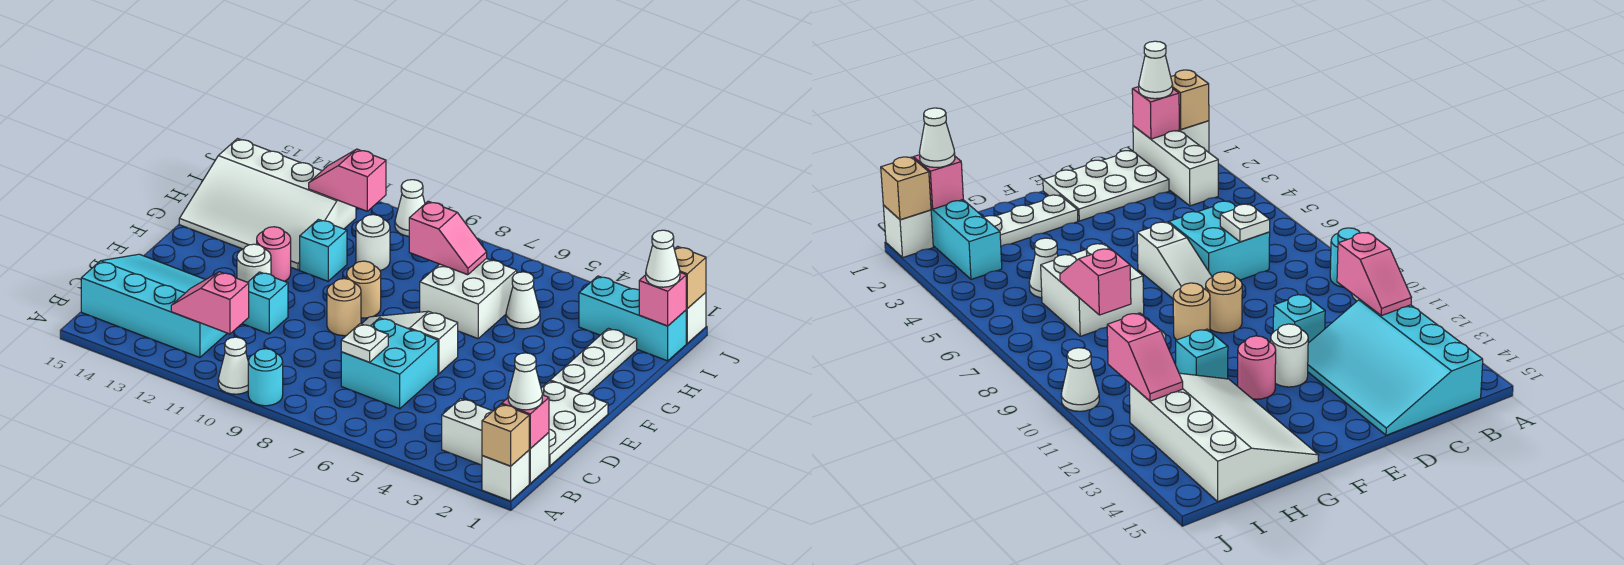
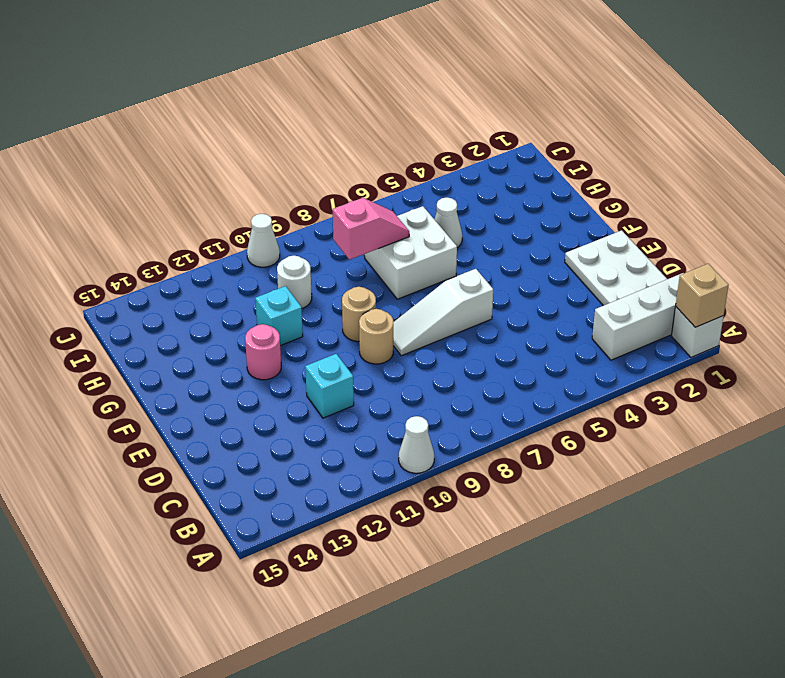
none -> cyan round brick A9 level 1
none -> cyan slope B12:D15 level 1 top B
none -> cyan brick C6:D7 level 1
none -> white round brick E12 level 1

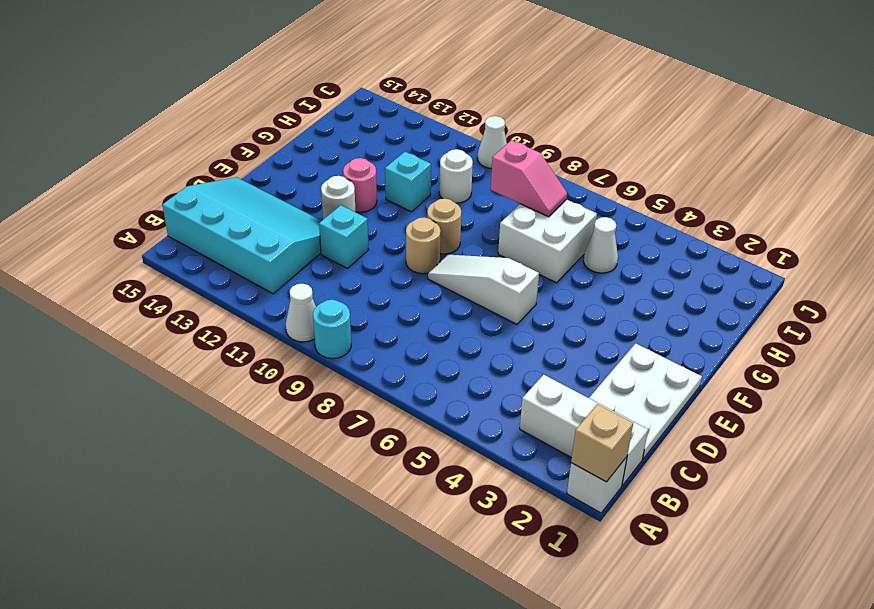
none -> cyan brick C6:D7 level 1
none -> white plate F2:H2 level 1
none -> white slope G12:I15 level 1 top I
none -> cyan brick I1:I3 level 1

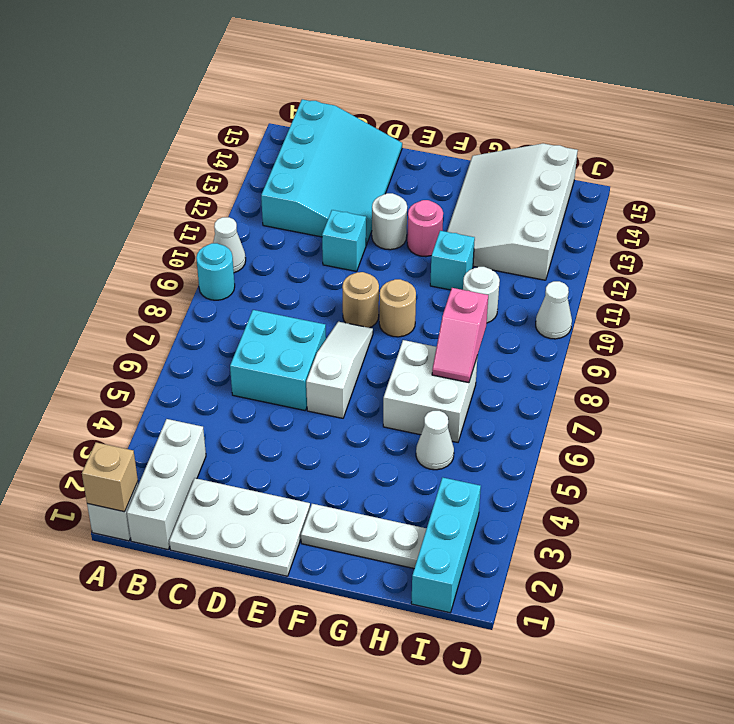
none -> white brick J1 level 1
none -> pink brick B1 level 2
none -> pink slope B11:B12 level 2 top 11
none -> white plate C7 level 2

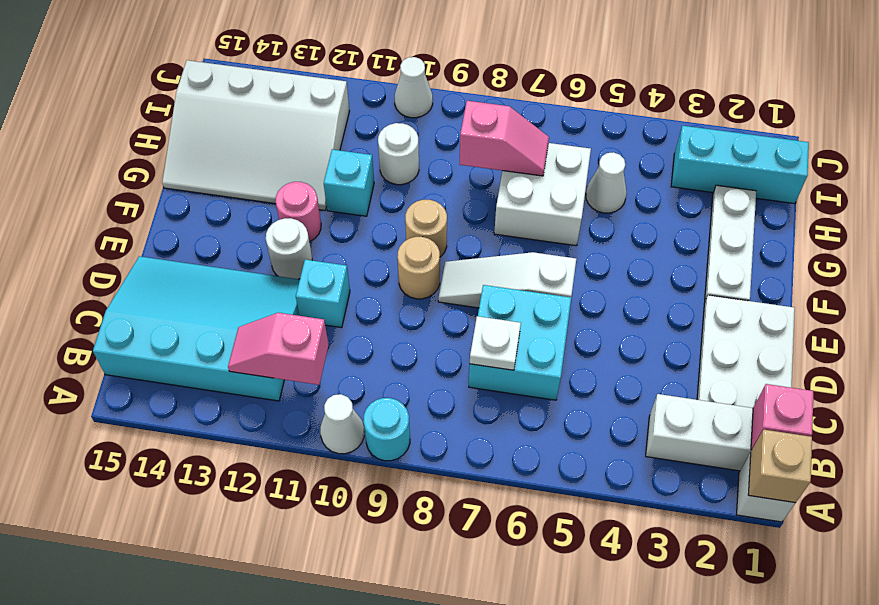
none -> white brick J1 level 1
none -> pink brick I1 level 2
none -> pink slope I11:I12 level 2 top 11
none -> tan brick J1 level 2

